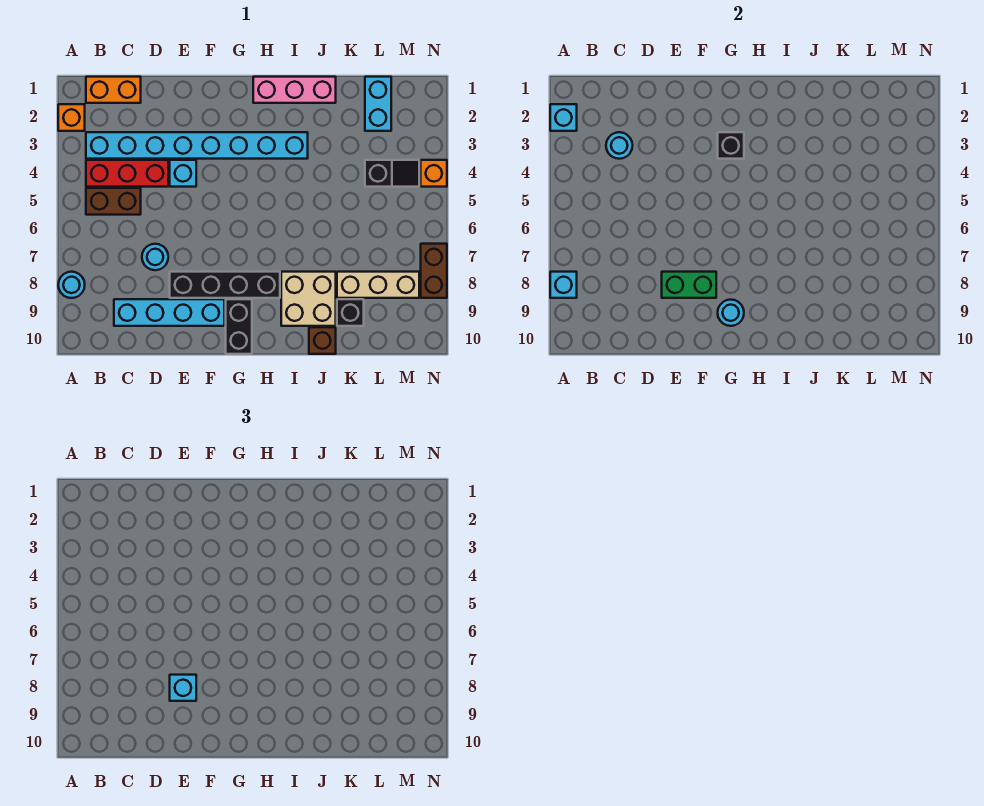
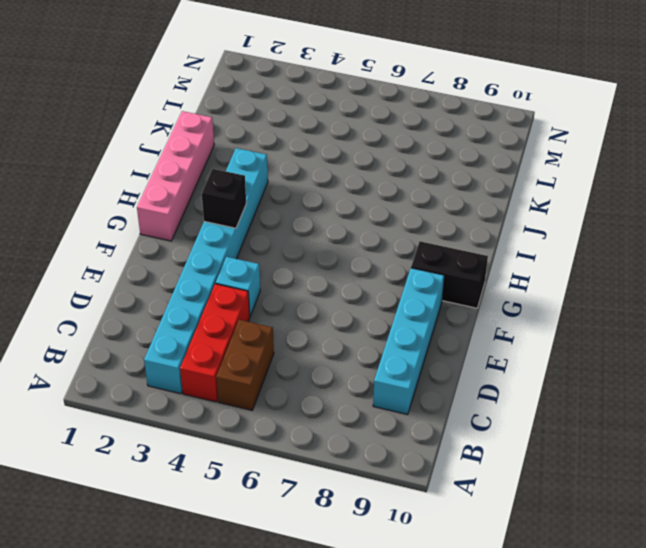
pink brick G1:J1 level 1 -> pink brick H1:J1 level 1
none -> orange brick A2 level 1
none -> cyan round brick A8 level 1
none -> orange brick B1:C1 level 1

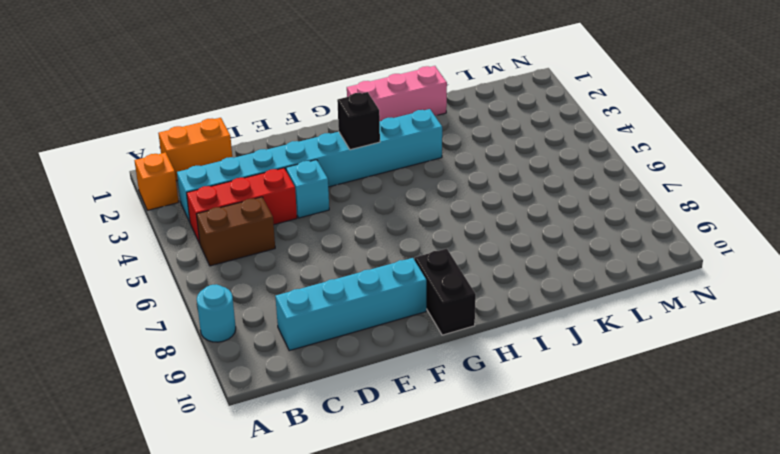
none -> cyan round brick D7 level 1
none -> black brick E8:H8 level 1
none -> tan brick I8:J9 level 1

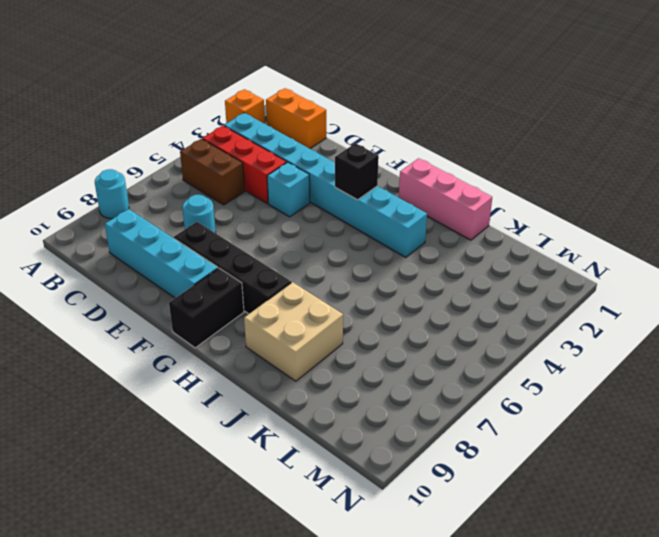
none -> brown brick J10 level 1
none -> tan brick K8:M8 level 1
none -> black brick K9 level 1

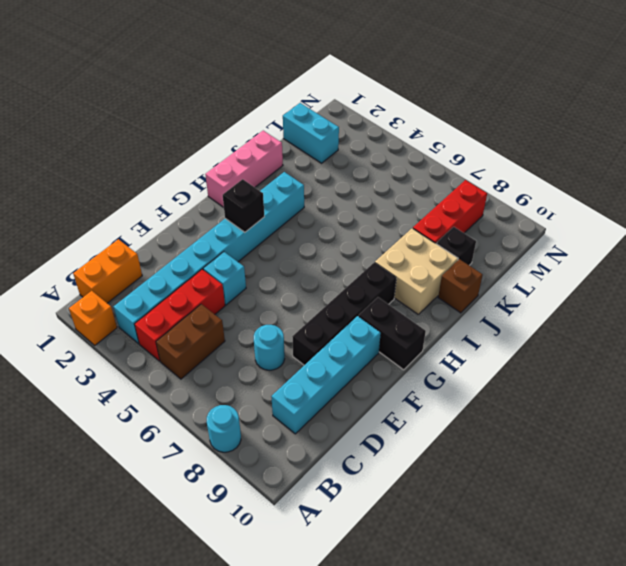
red brick K8:M8 level 1 -> tan brick K8:M8 level 1
none -> black slope L4:M4 level 1 top L
none -> orange brick N4 level 1
none -> brown brick N7:N8 level 1

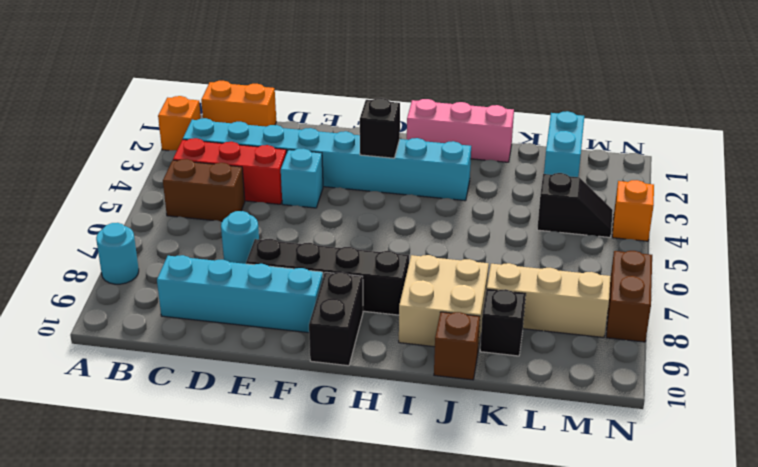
none -> cyan brick A2 level 2
none -> cyan brick A8 level 2
none -> cyan round brick C3 level 2

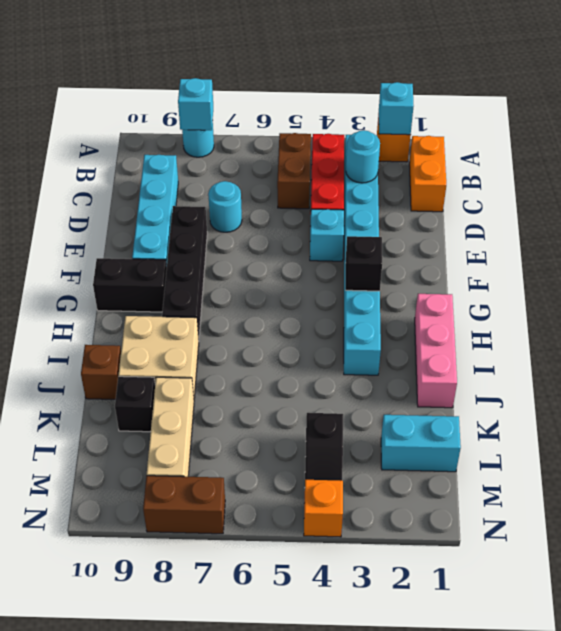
none -> green brick E8:F8 level 2
none -> cyan round brick G9 level 2
none -> cyan brick E8 level 3

